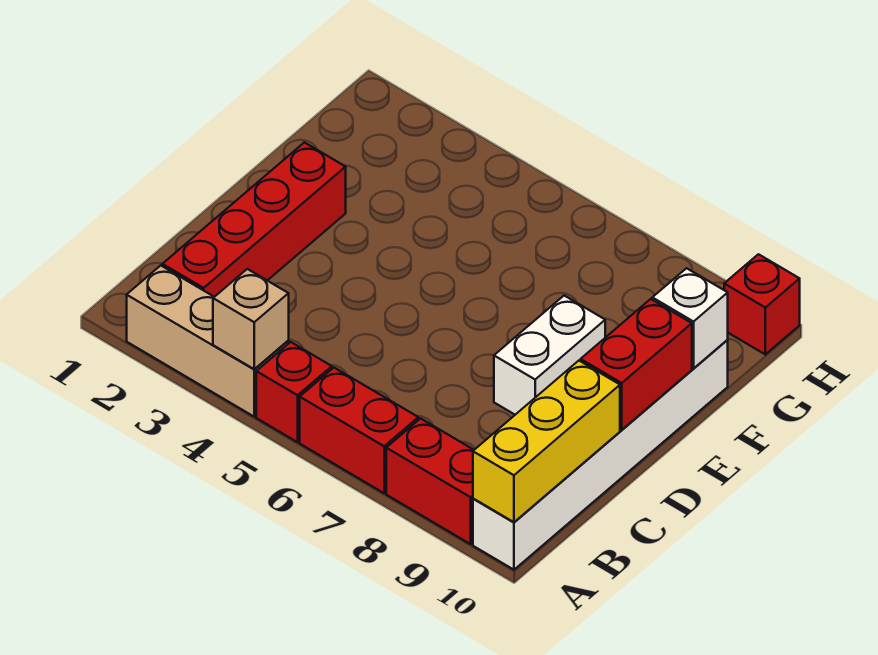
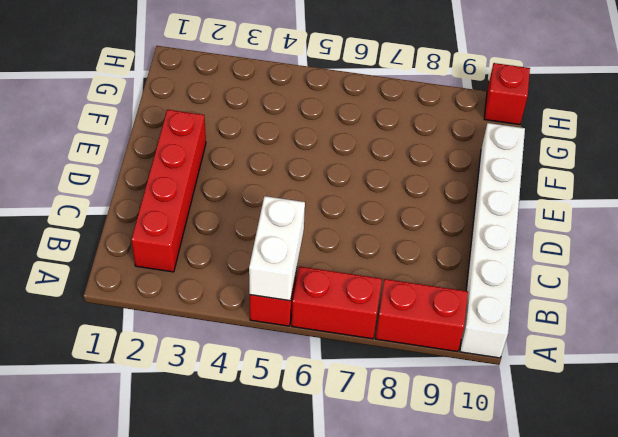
white brick A5:B5 level 2 -> white brick D8:E8 level 1
none -> tan brick A2:A4 level 1
none -> tan brick A4 level 2
none -> yellow brick A10:C10 level 2

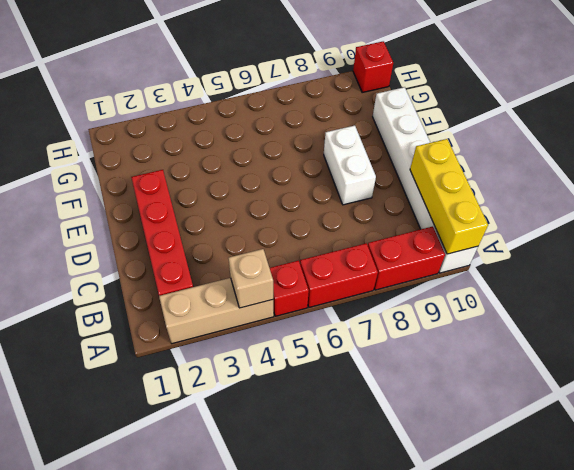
none -> red brick D10:E10 level 2
none -> white brick F10 level 2

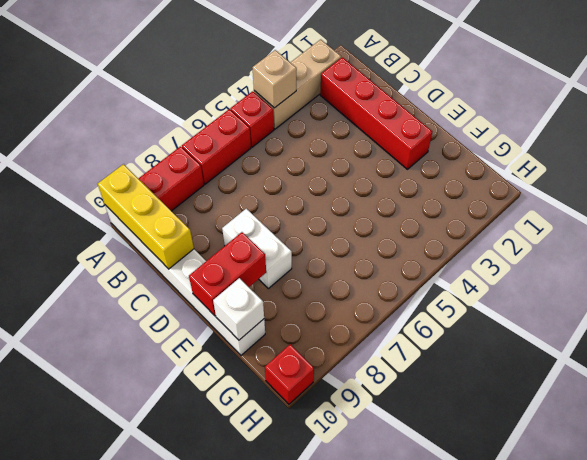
red brick E9:E10 level 2 -> red brick D10:E10 level 2

